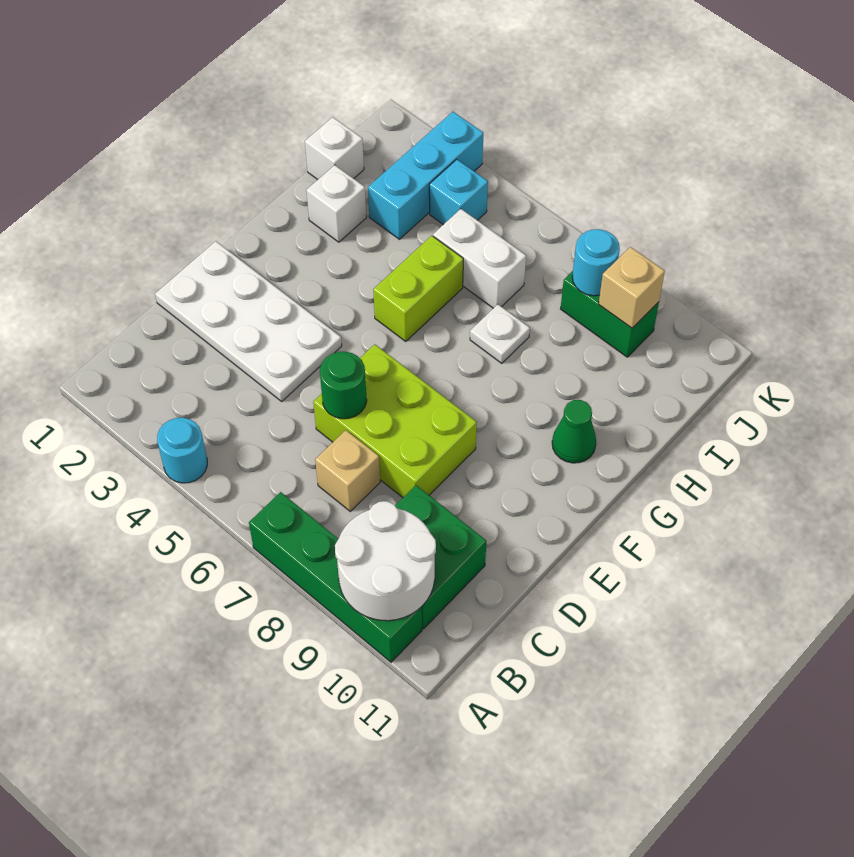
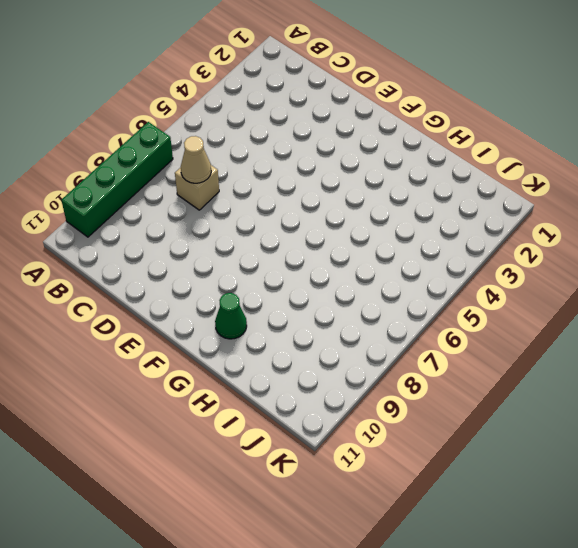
tan cone C7 level 2 -> none
none -> cyan round brick A4 level 1
none -> green brick B9:C10 level 1
none -> white plate D1:E4 level 1

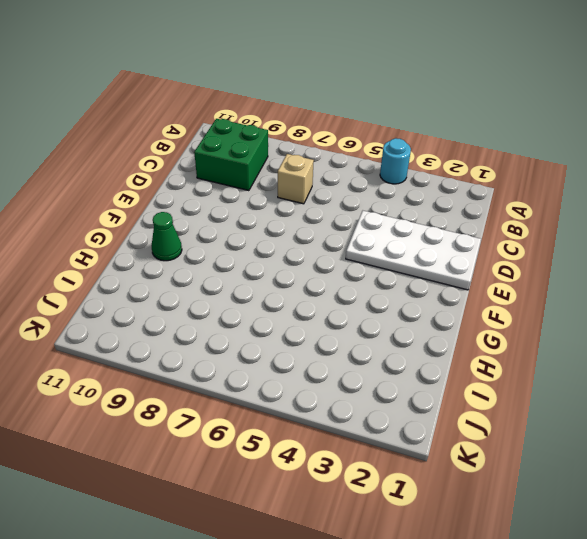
none -> green brick A7:A10 level 1
none -> lime brick D6:E8 level 1
none -> lime brick G5:H5 level 1

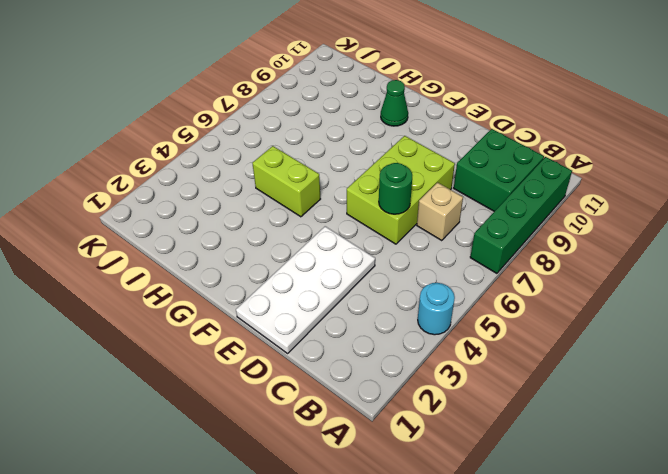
none -> white brick H2 level 1
none -> white plate H7 level 1
none -> white brick I1 level 1

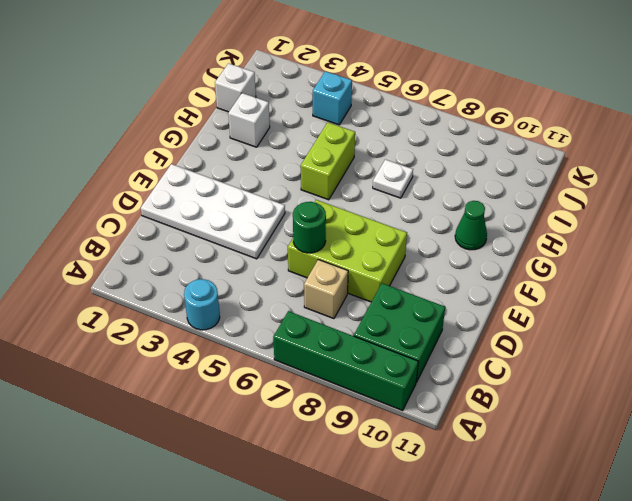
none -> cyan brick I3:K3 level 1
none -> white brick I5:I6 level 1
none -> green brick J8:J9 level 1

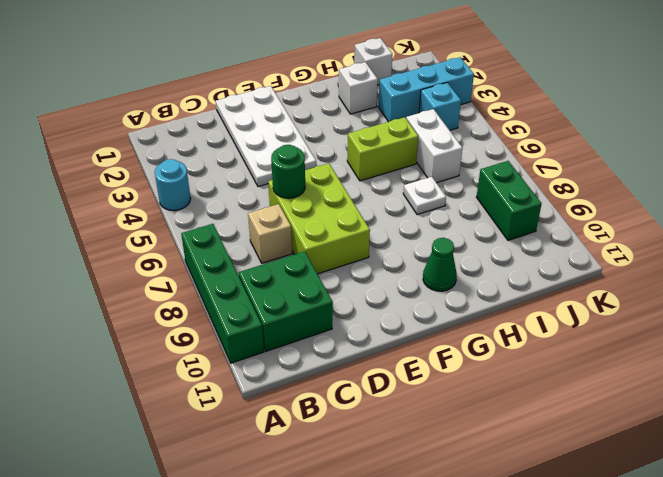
none -> white round brick A9:B10 level 2
none -> cyan round brick J8 level 2
none -> tan brick J9 level 2

